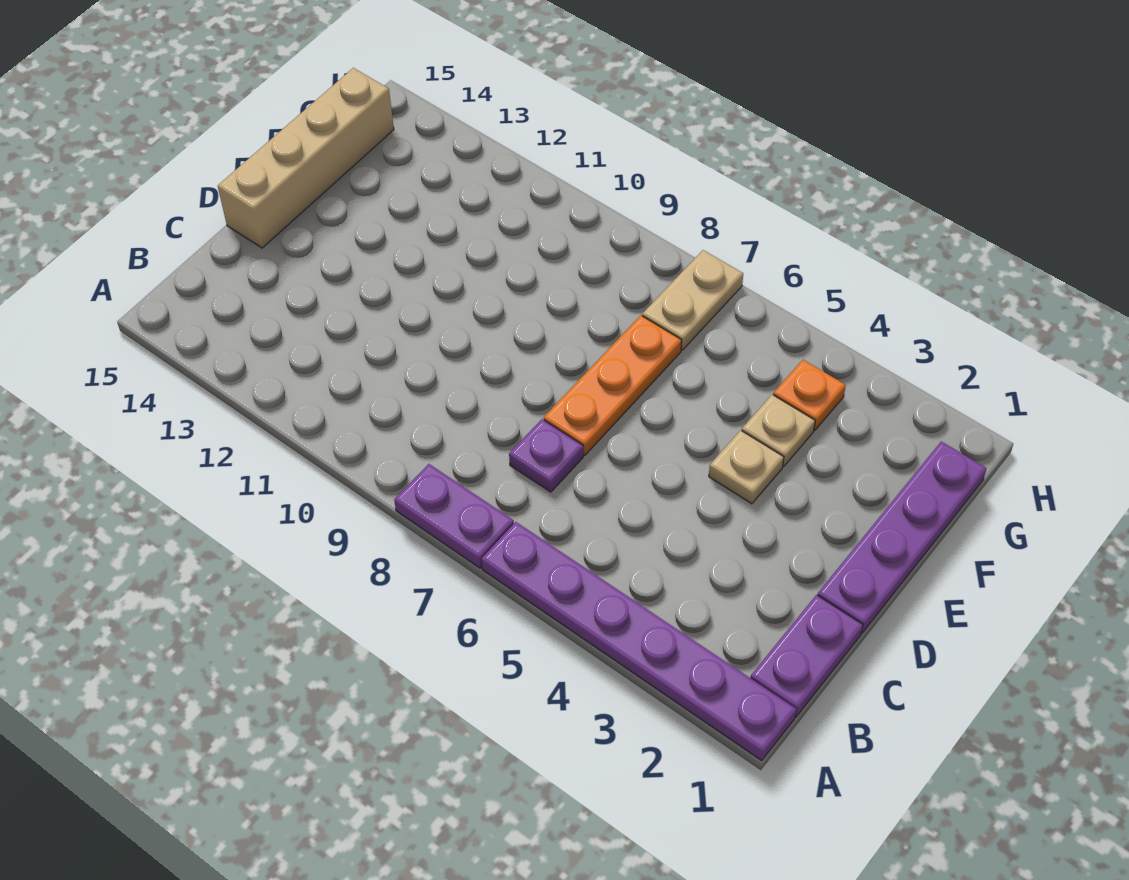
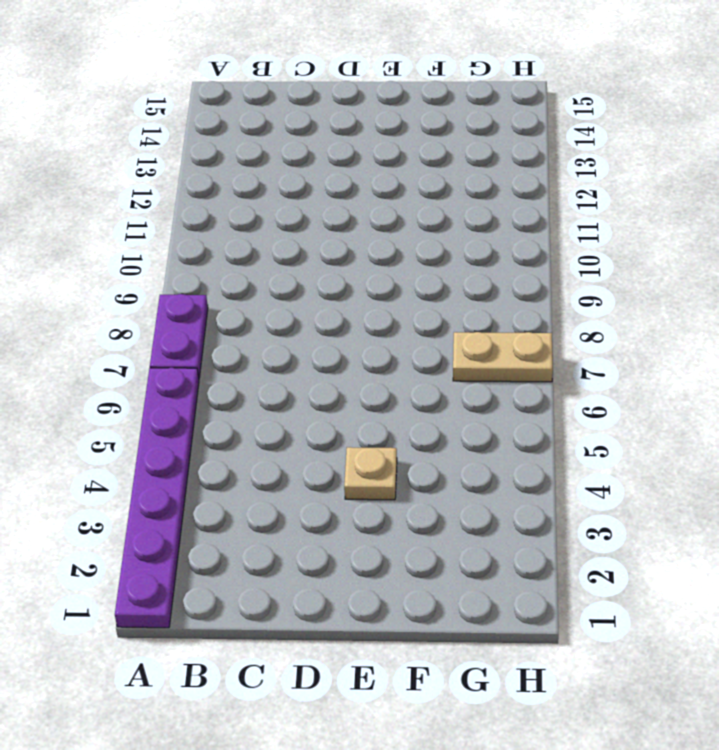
none -> purple plate B1:C1 level 1
none -> purple plate C7 level 1

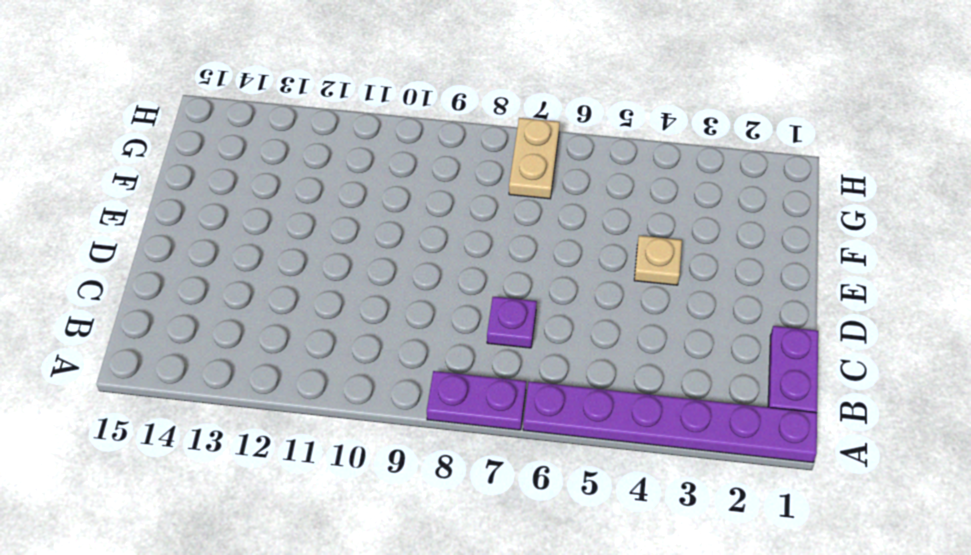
none -> purple plate D1:G1 level 1
none -> orange plate D7:F7 level 1

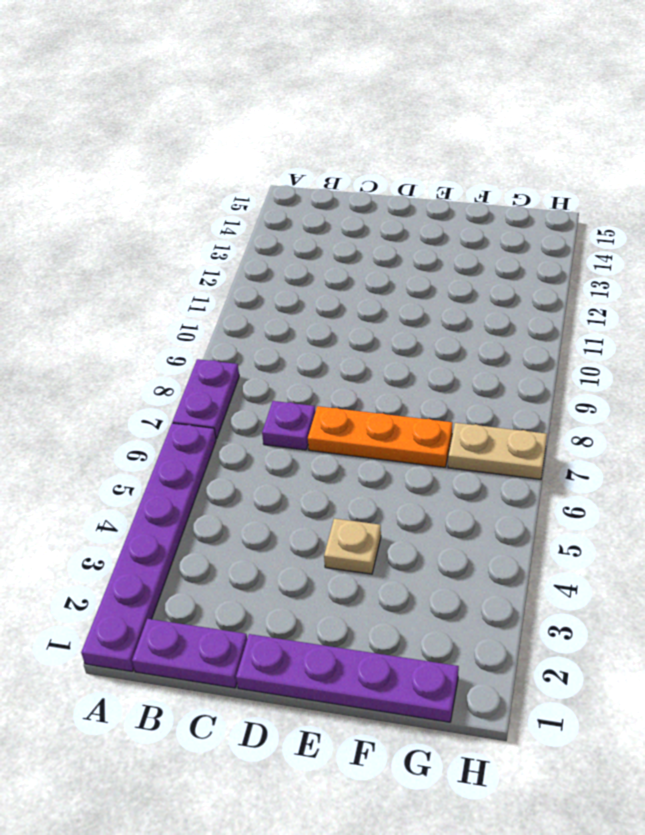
none -> tan brick D15:G15 level 1
none -> tan plate F4 level 1

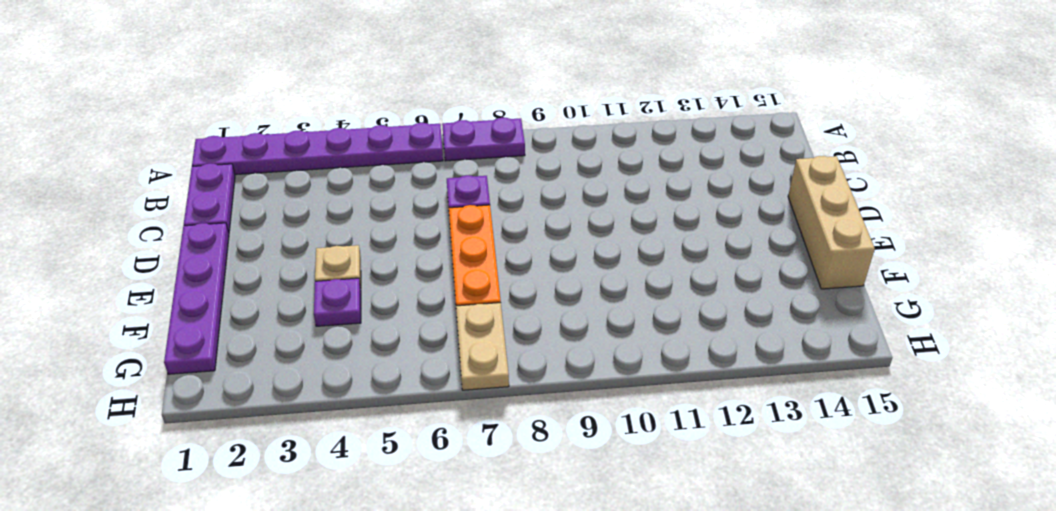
tan brick D15:F15 level 1 -> tan brick D15:G15 level 1
purple plate F4 level 1 -> tan plate F4 level 1
none -> orange plate G4 level 1

